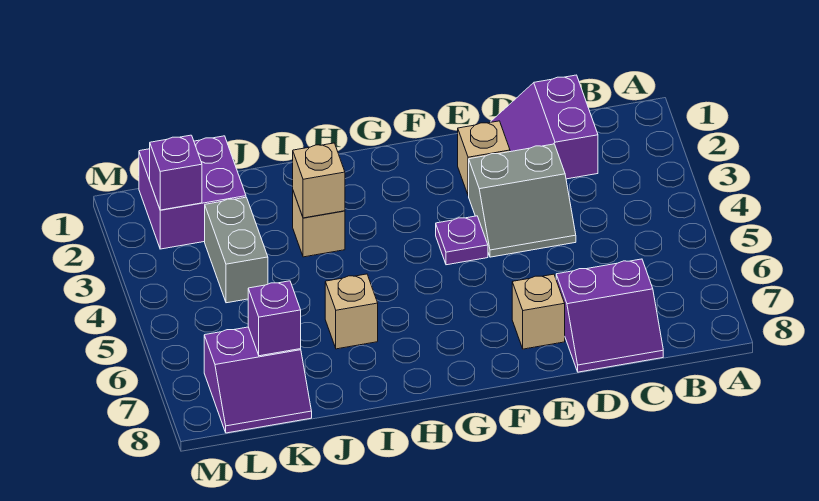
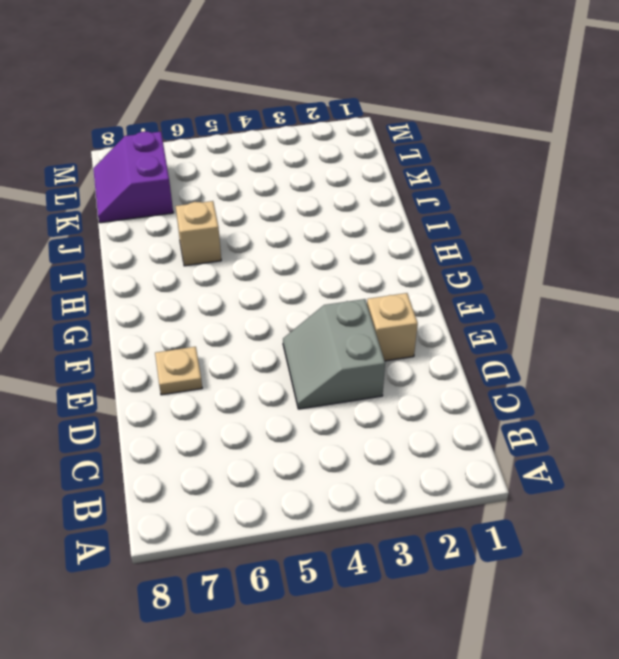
tan plate E7 level 1 -> tan brick E7 level 1
none -> purple slope C1:D2 level 1 top C
none -> purple slope C7:D8 level 1 top 7
none -> purple plate F4 level 1

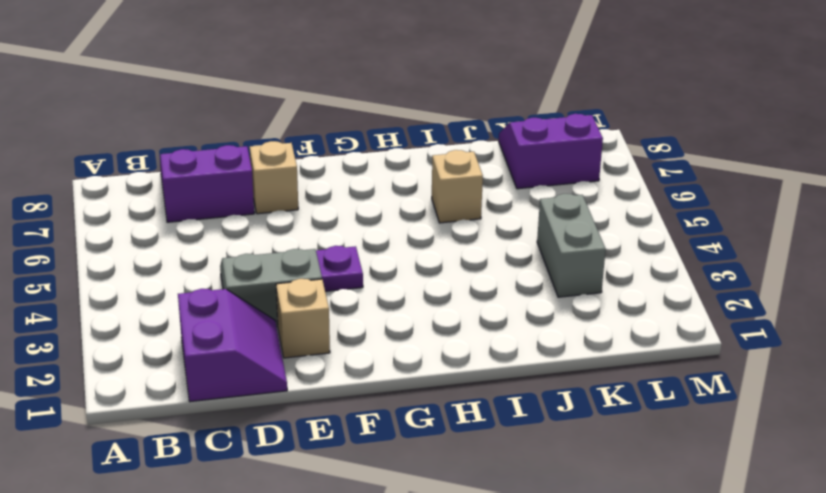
none -> tan brick I3 level 1
none -> purple brick K1:L2 level 1
none -> tan brick I3 level 2

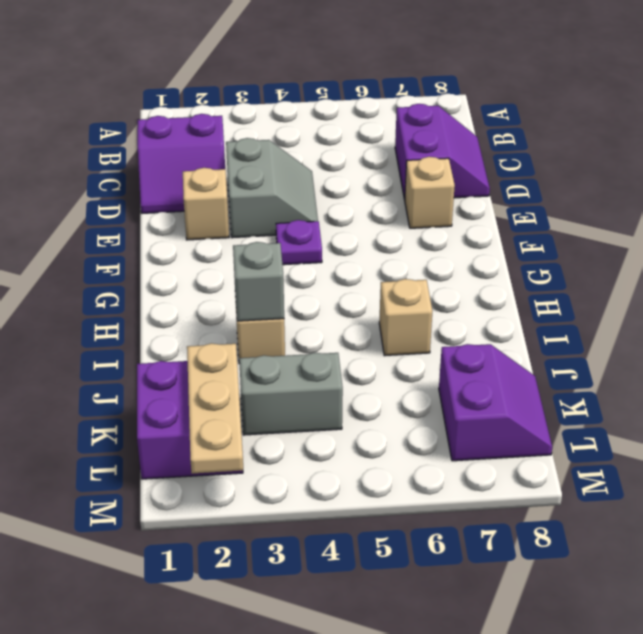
grey brick I3 level 2 -> tan brick I3 level 2
tan plate K2:M2 level 2 -> purple brick L2 level 2
none -> purple brick K7 level 2

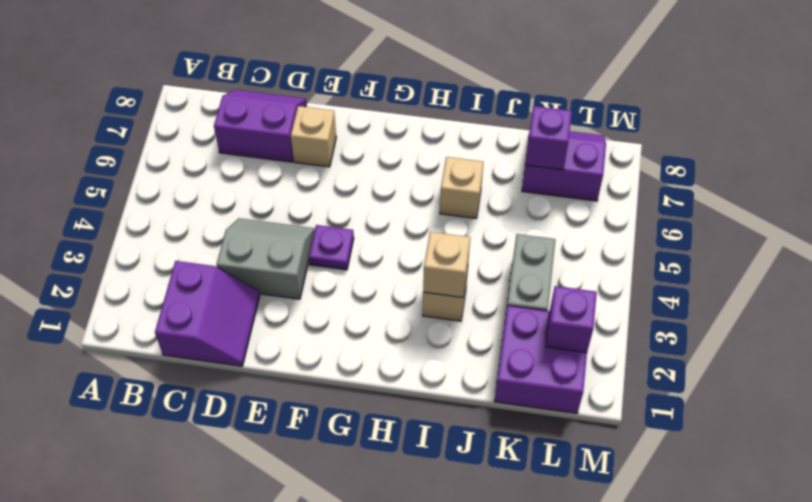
none -> tan brick E2 level 1

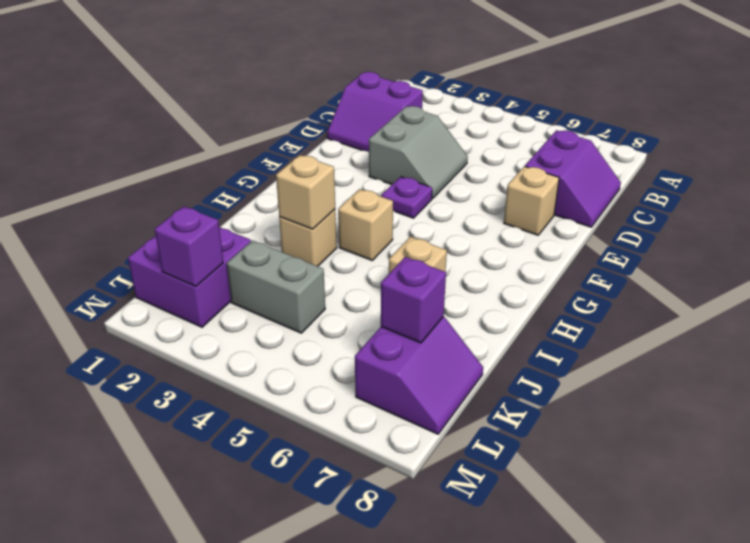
tan brick H4 level 1 -> tan brick E2 level 1

